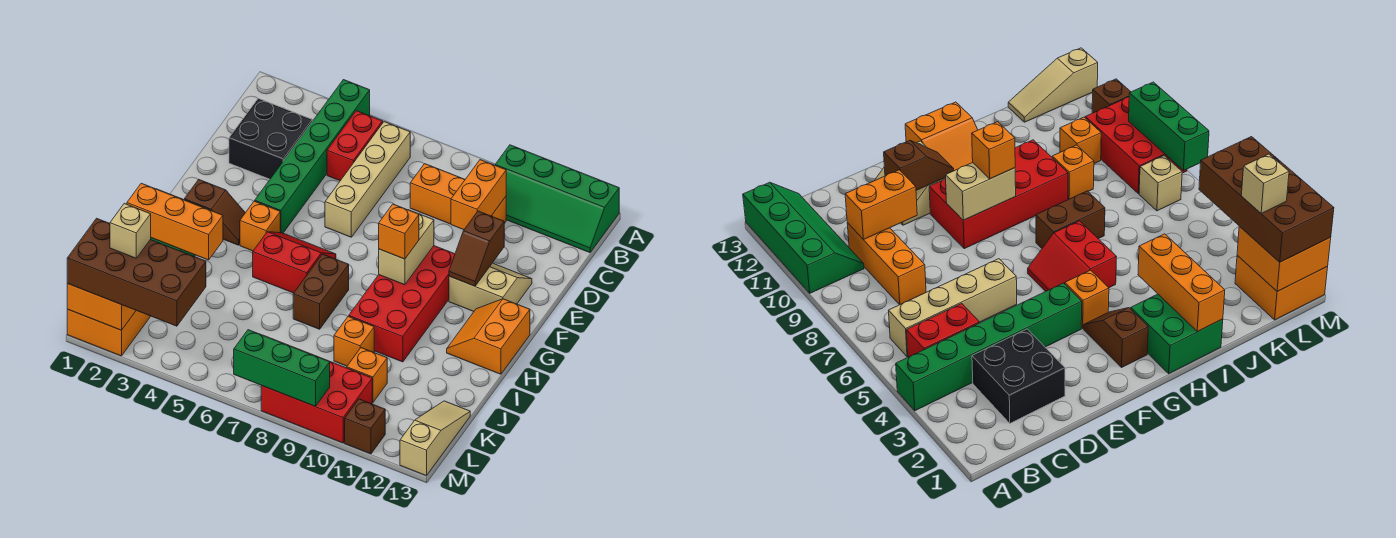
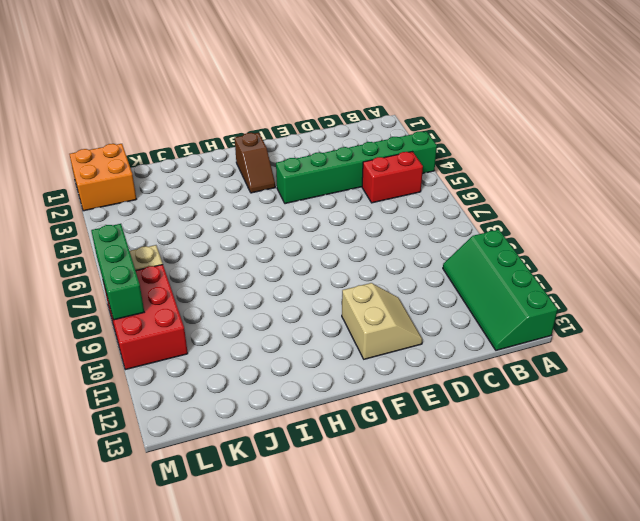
none -> tan brick B6:E6 level 1
none -> black brick C2:D3 level 1
none -> orange brick C8:C10 level 1
none -> red brick F9:I10 level 1

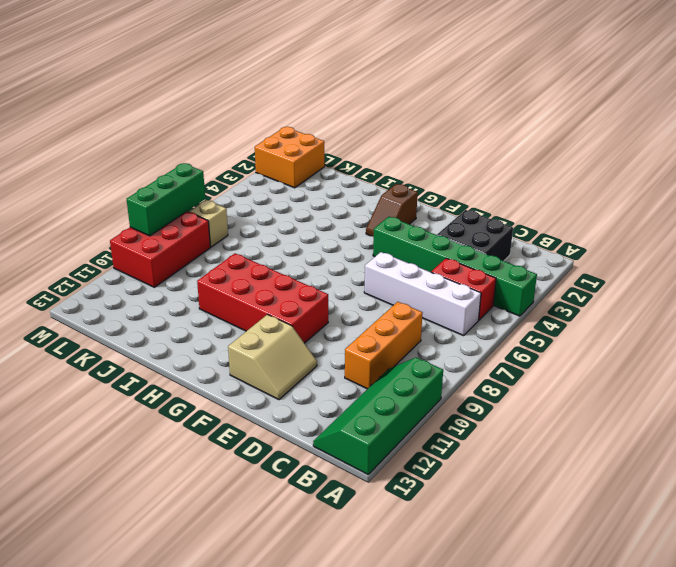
white brick B6:E6 level 1 -> tan brick B6:E6 level 1
none -> orange brick G4 level 1
none -> red slope G5:H6 level 1 top H
none -> orange slope G12:H13 level 1 top 13
none -> green brick H1:I2 level 1

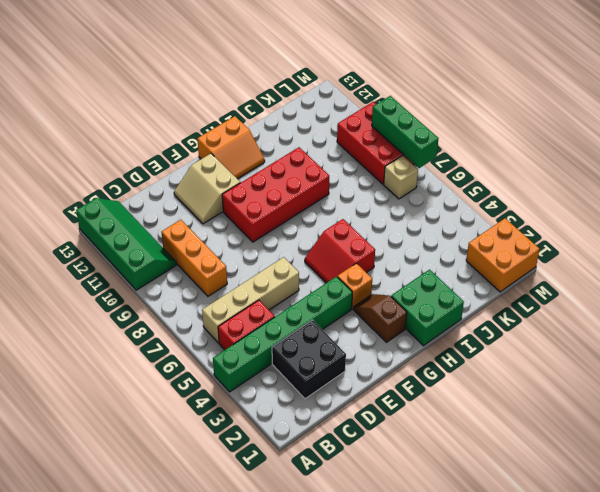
none -> brown brick H7:I7 level 1
none -> orange brick J9 level 1
none -> orange brick K10 level 1
none -> tan slope K13:M13 level 1 top M

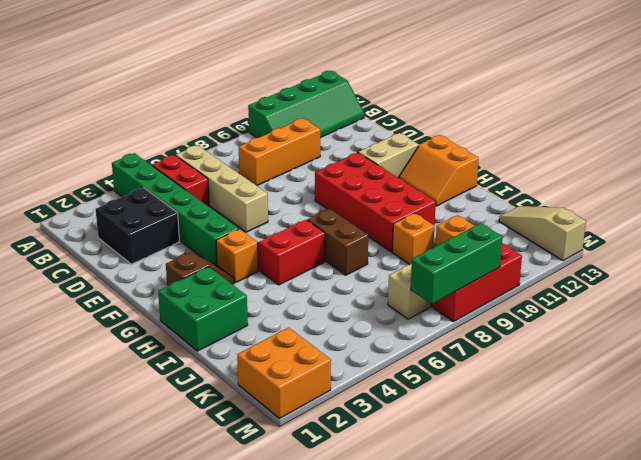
none -> brown brick M11 level 1
none -> orange brick C10:D10 level 2
none -> brown slope E11:F11 level 2 top E
none -> tan brick F9:G9 level 2

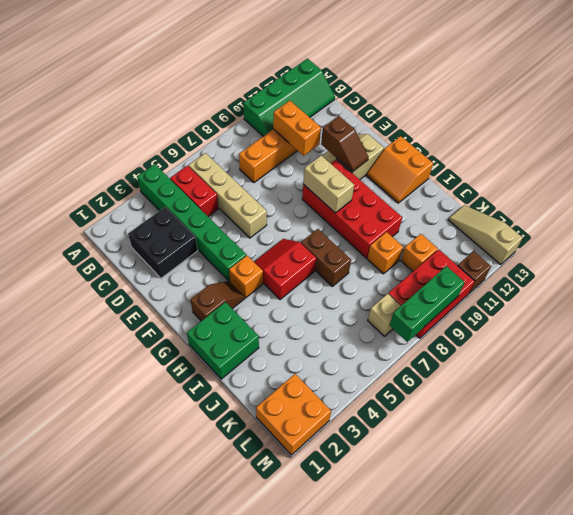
none -> orange brick I1:I3 level 2
none -> orange brick L1:M2 level 2
none -> orange brick G9 level 3
none -> brown brick L1:M4 level 3

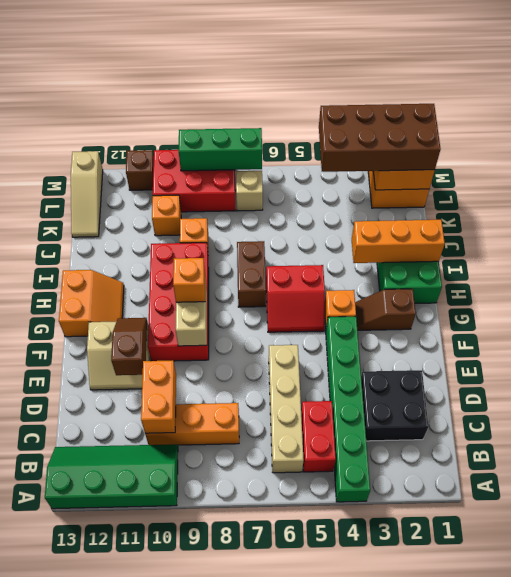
none -> tan brick L2 level 4

